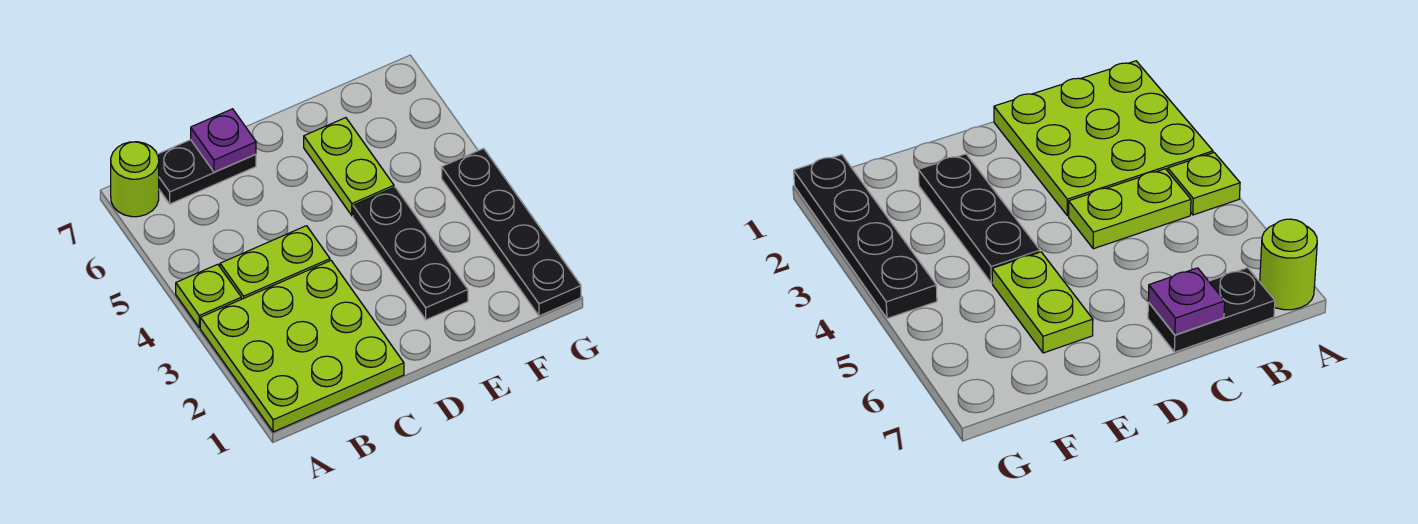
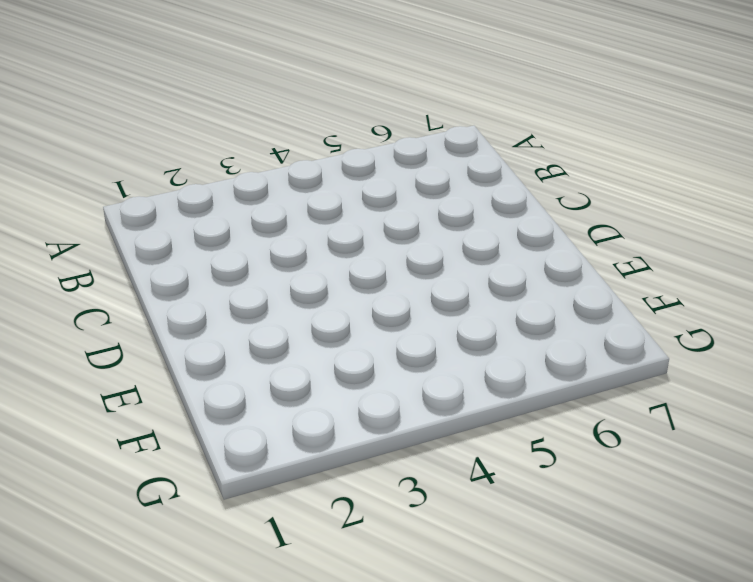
none -> lime plate A1:C3 level 1
none -> lime plate A4 level 1

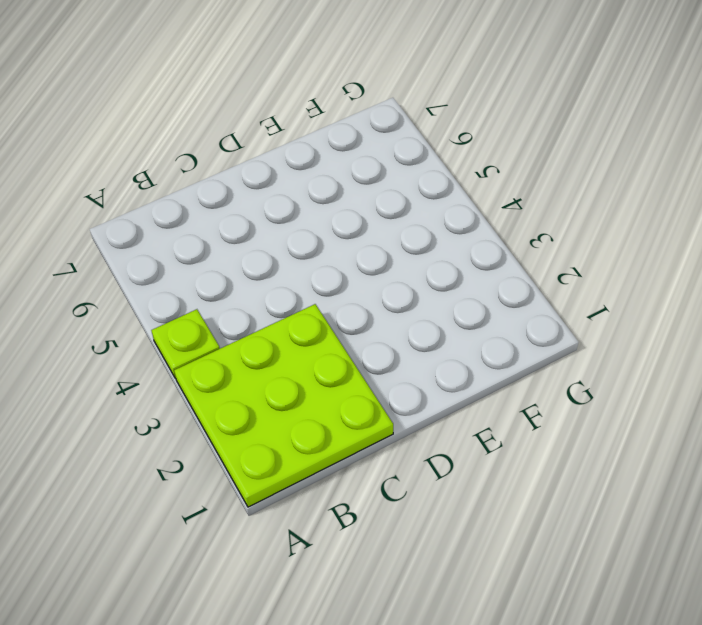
none -> lime round brick A7 level 1
none -> lime plate B4:C4 level 1

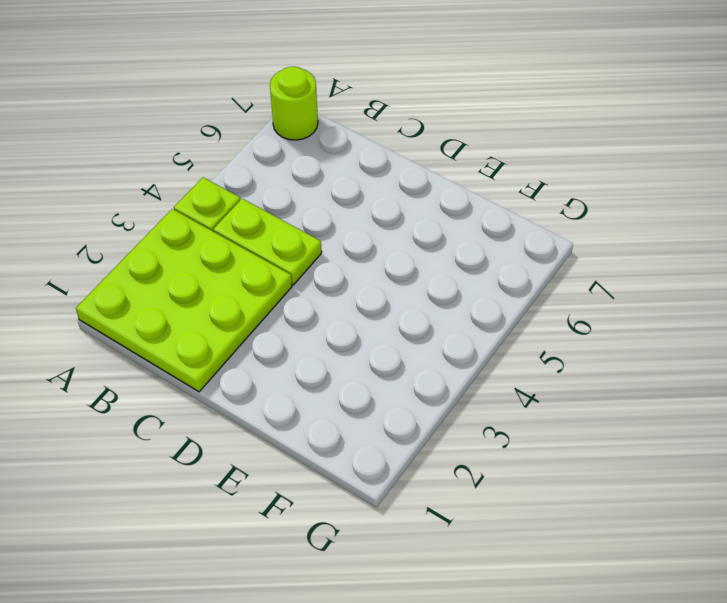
none -> black plate B7:C7 level 1
none -> black plate E2:E4 level 1

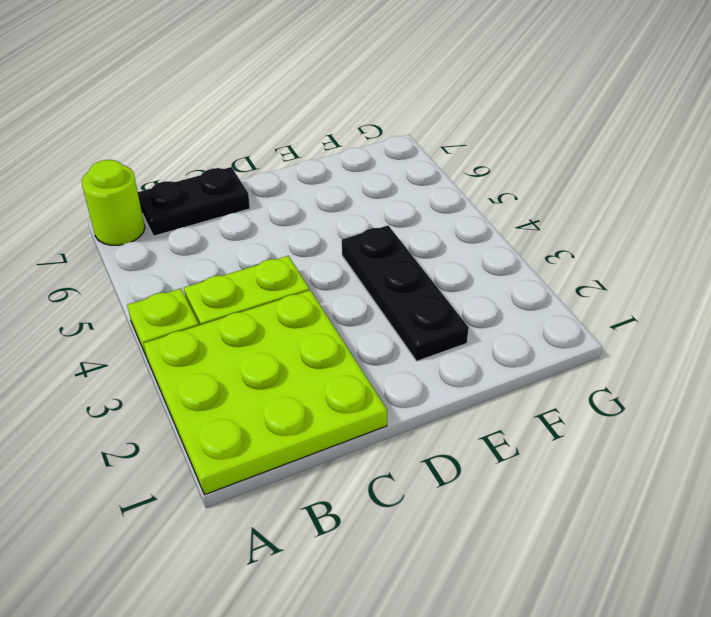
none -> lime plate E5:E6 level 1
none -> black plate G1:G4 level 1

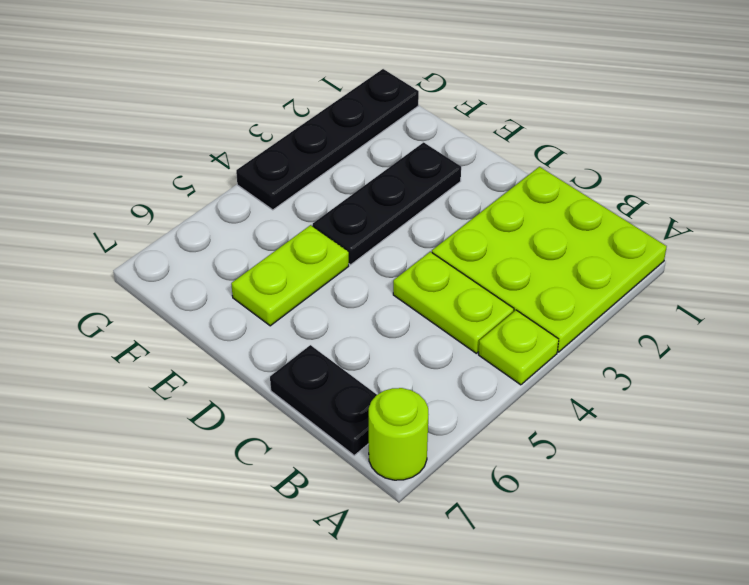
none -> purple plate C7 level 2

